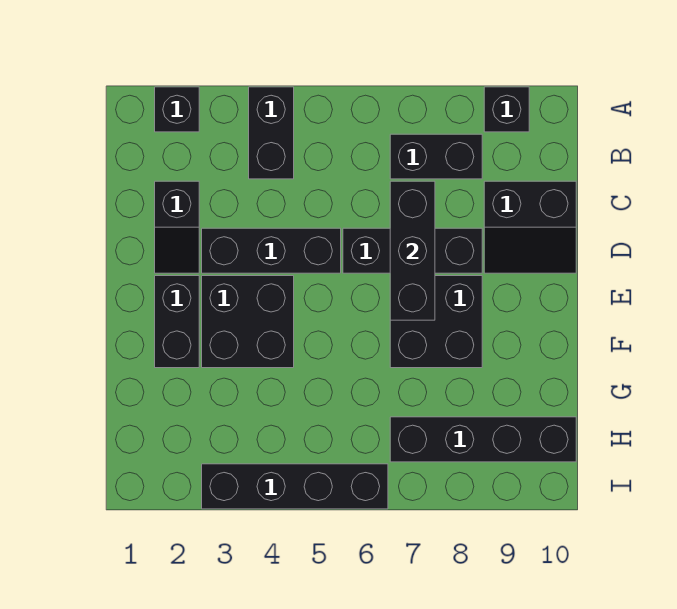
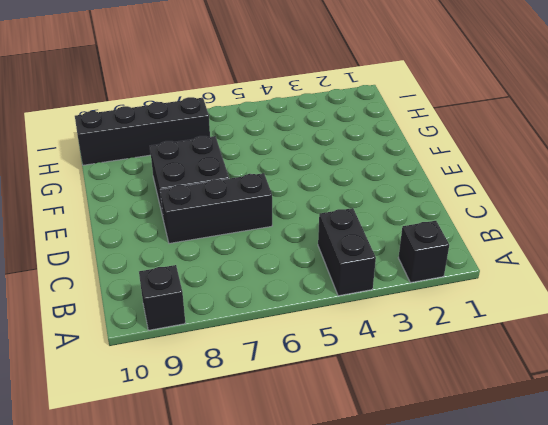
none -> black brick B7:B8 level 1
none -> black slope C2:D2 level 1 top C
none -> black slope C9:D10 level 1 top C

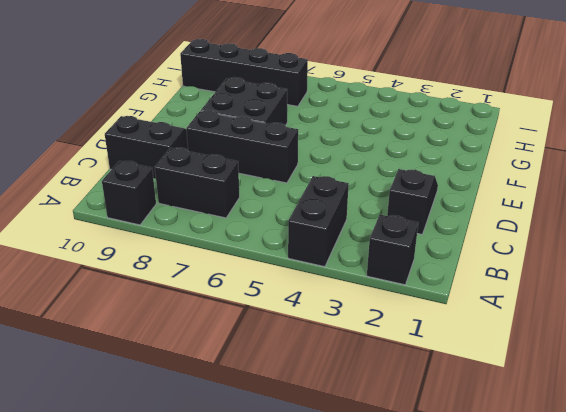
none -> black brick D3:D5 level 1
none -> black brick E2:F2 level 1
none -> black brick E3:F4 level 1

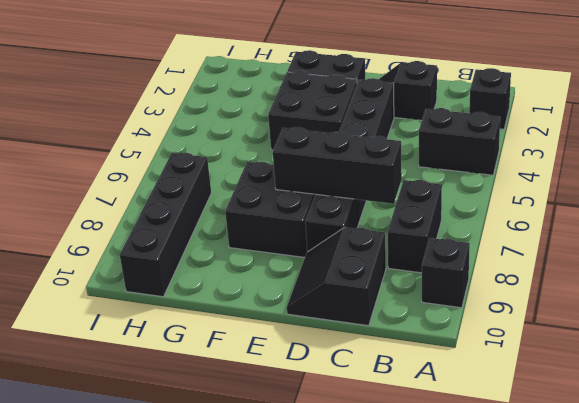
none -> black brick I3:I6 level 1

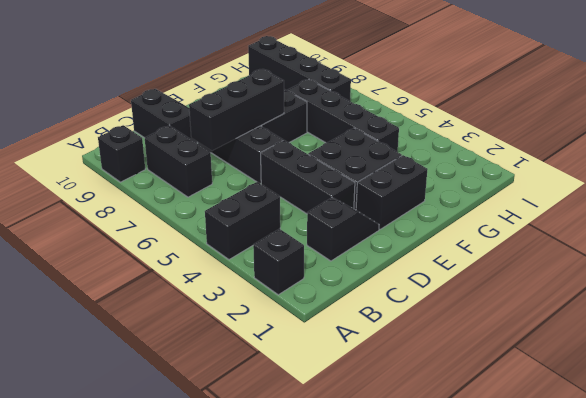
black brick G4:G7 level 1 -> black brick I3:I6 level 1

